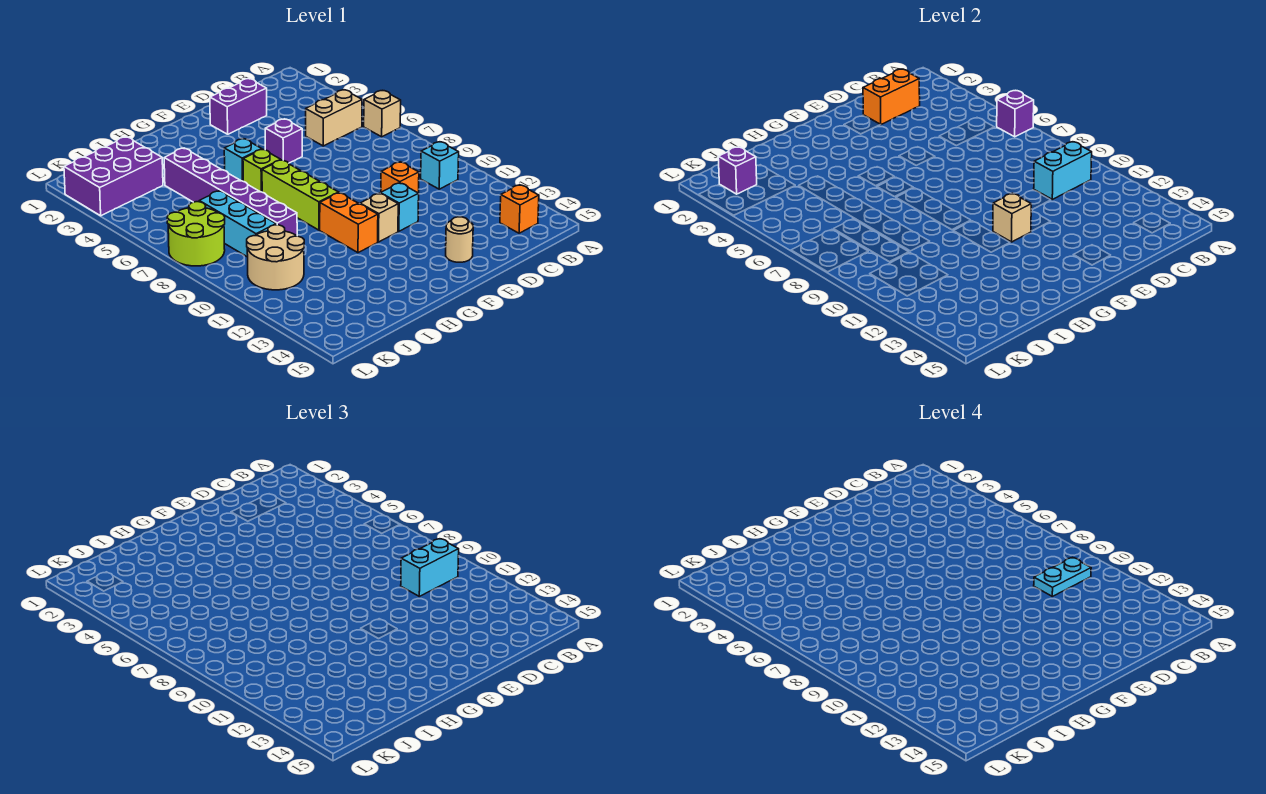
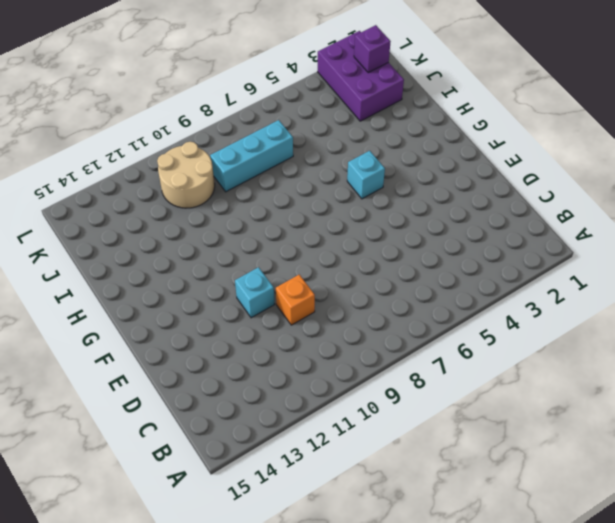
none -> tan brick A6 level 1
none -> tan brick B5:C5 level 1
none -> cyan brick B10 level 1

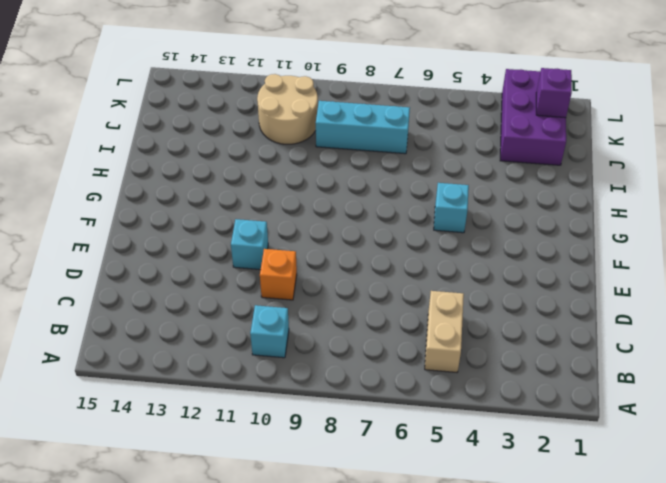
none -> tan brick A6 level 1
none -> orange brick B14 level 1
none -> purple brick D2:E2 level 1

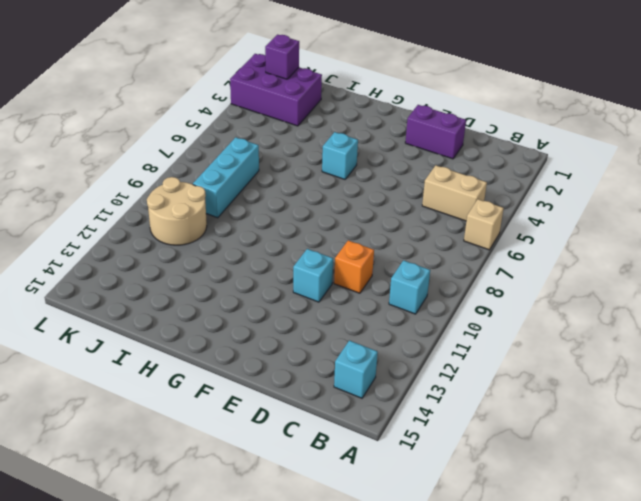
cyan brick B14 level 1 -> orange brick B14 level 1
none -> purple brick E5 level 1
none -> tan round brick E14 level 1
none -> tan brick F11 level 1

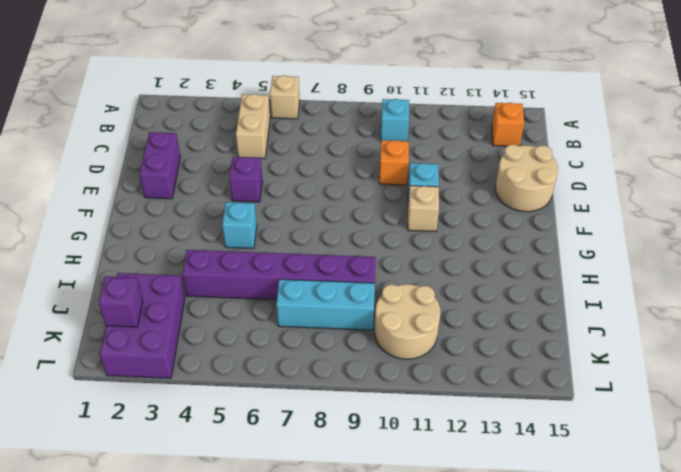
tan round brick D14:E15 level 1 -> tan round brick E14 level 1
none -> lime brick G6 level 1
none -> lime brick G7:G9 level 1
none -> orange brick G10:G11 level 1

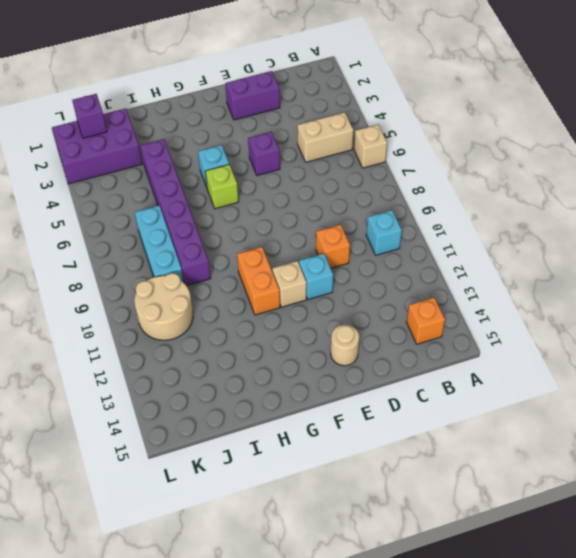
none -> lime brick G7:G9 level 1
none -> lime round brick K7:L8 level 1
none -> purple brick A6 level 2

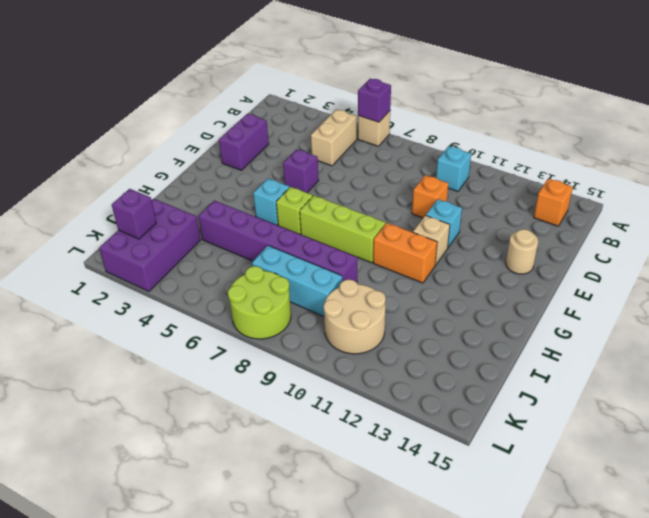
none -> cyan brick B10:C10 level 2
none -> orange brick C2:D2 level 2
none -> tan brick F11 level 2

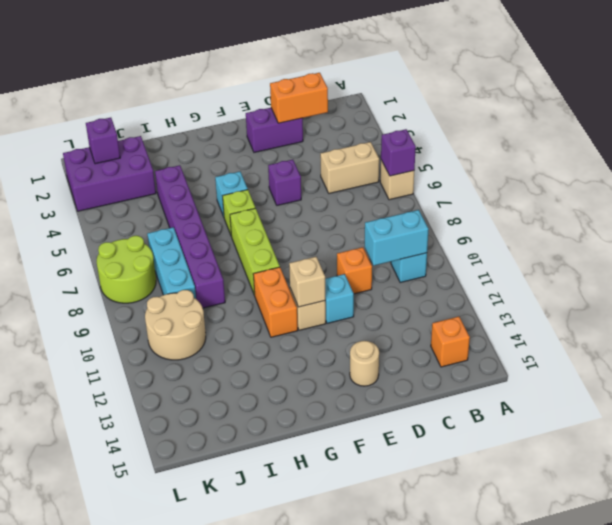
none -> cyan brick B10:C10 level 3
none -> cyan plate B10:C10 level 4

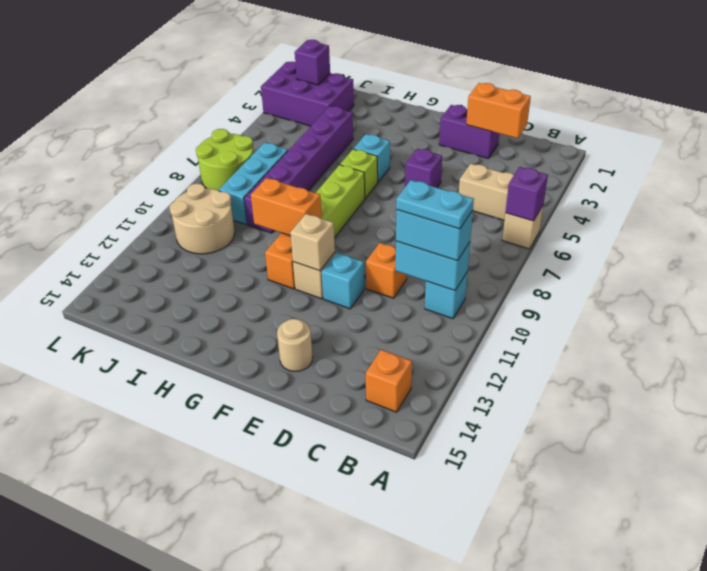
orange brick G10:H10 level 2 -> none

